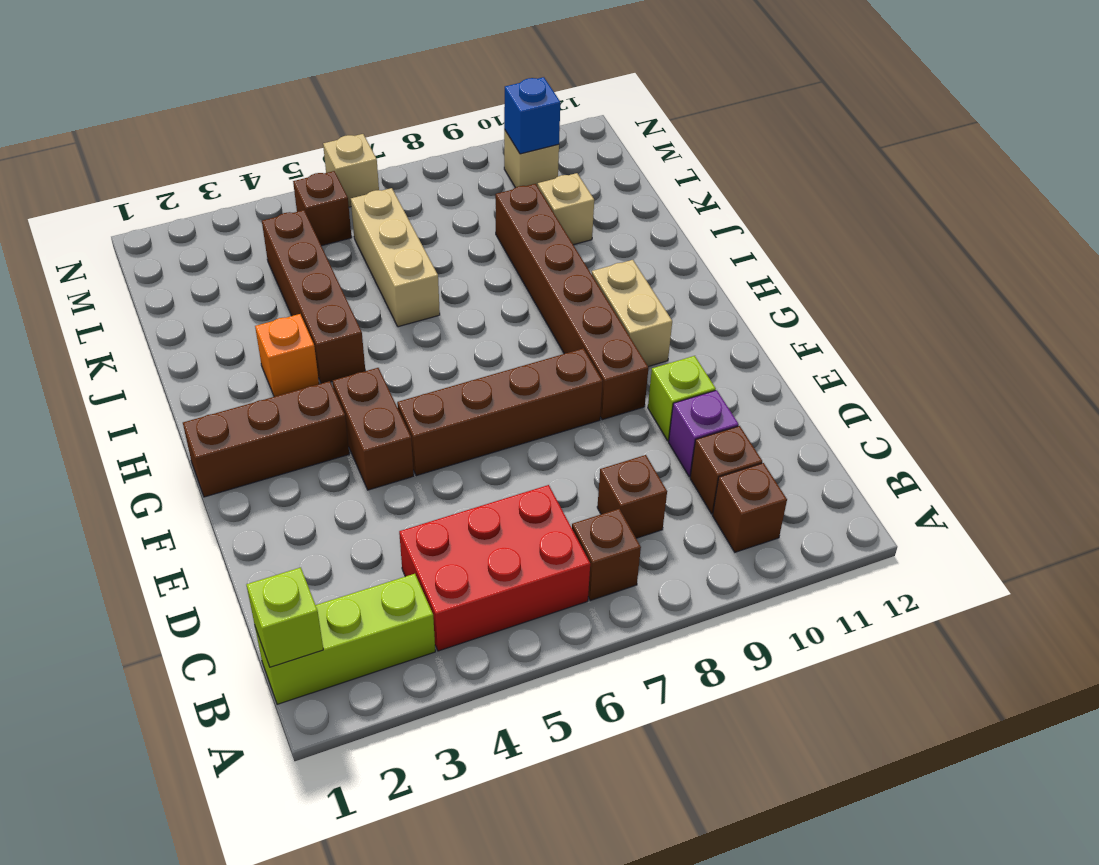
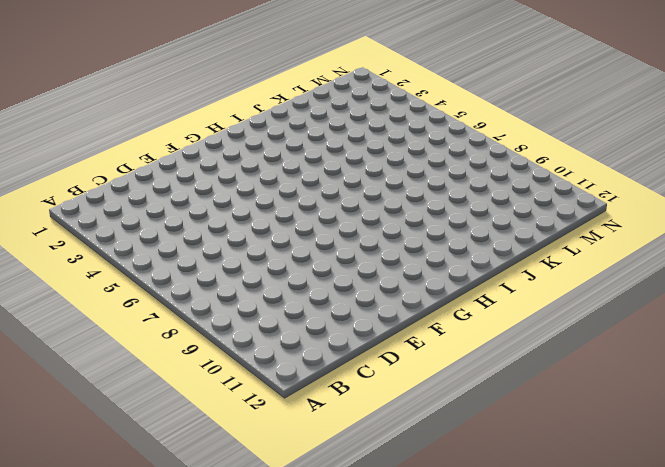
none -> lime brick B1:B3 level 1
none -> red brick B4:C6 level 1
none -> brown brick B7 level 1

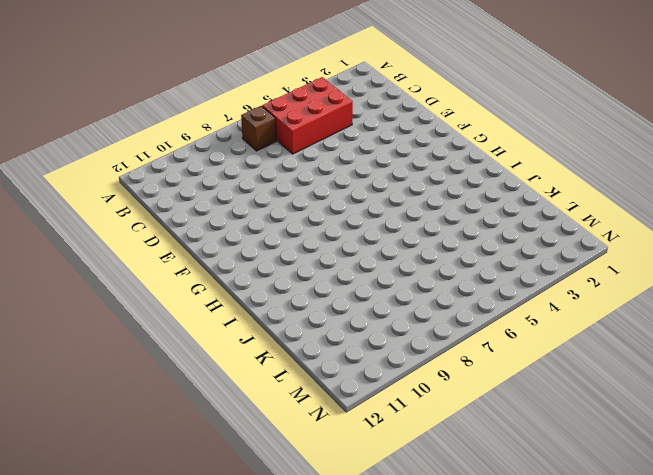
none -> lime brick B1:B3 level 1
none -> brown brick B10 level 1
none -> brown brick C8 level 1

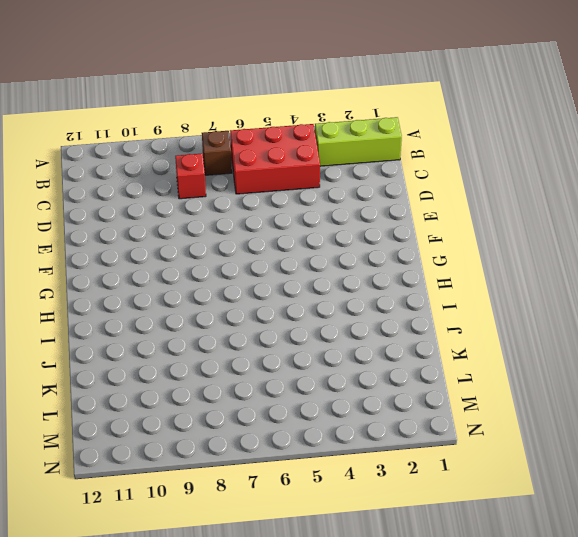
red brick C8 level 1 -> brown brick C8 level 1
none -> brown brick B10 level 1
none -> brown brick C10 level 1
none -> purple brick D10 level 1

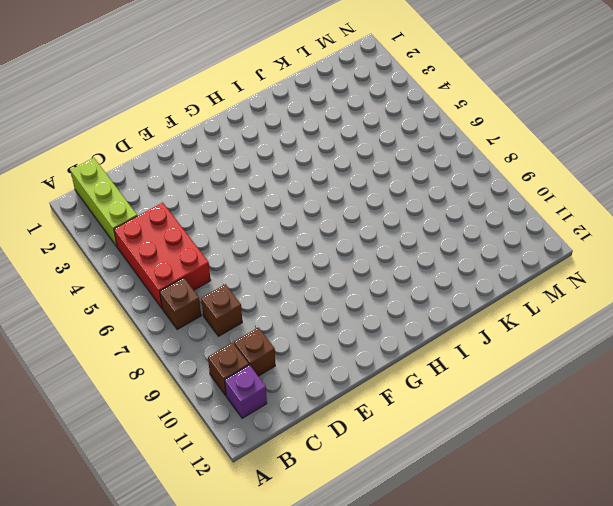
purple brick B11 level 1 -> purple brick D10 level 1
none -> lime brick E10 level 1
none -> brown brick F4:G4 level 1
none -> brown brick F5:F8 level 1

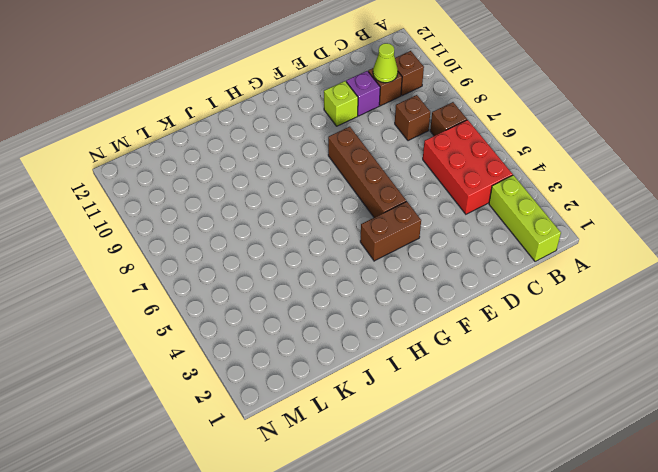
lime cone C10 level 2 -> none
none -> brown brick F9:K9 level 1
none -> brown brick G1:G3 level 1
none -> tan brick G10:H10 level 1

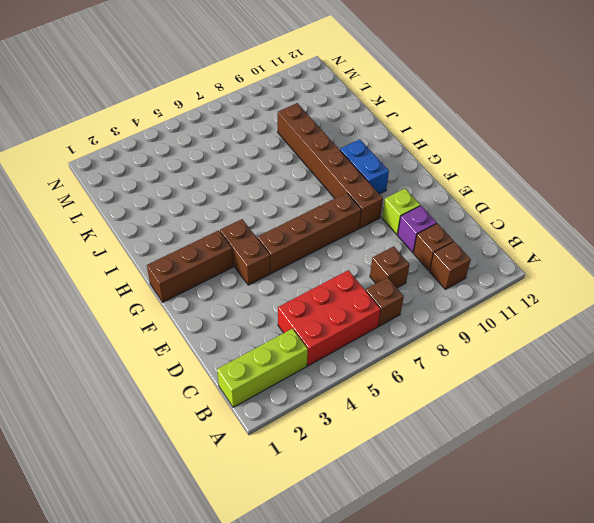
blue brick G10:H10 level 1 -> tan brick G10:H10 level 1
none -> orange brick I3 level 1
none -> brown brick I4:L4 level 1
none -> tan brick J6:L6 level 1

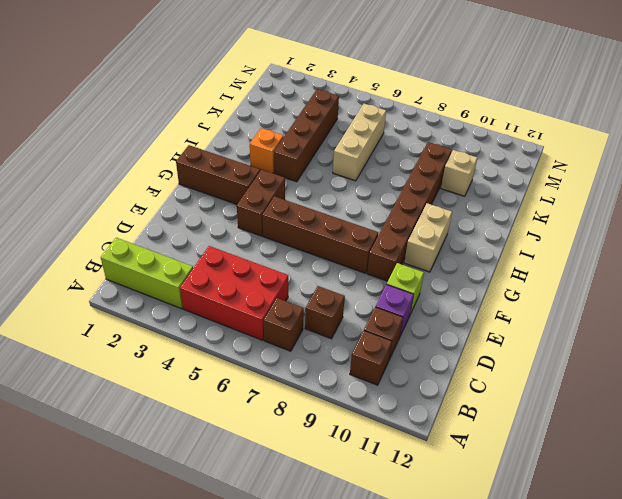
none -> brown brick M5 level 1
none -> tan brick M10 level 1
none -> tan brick N6 level 1

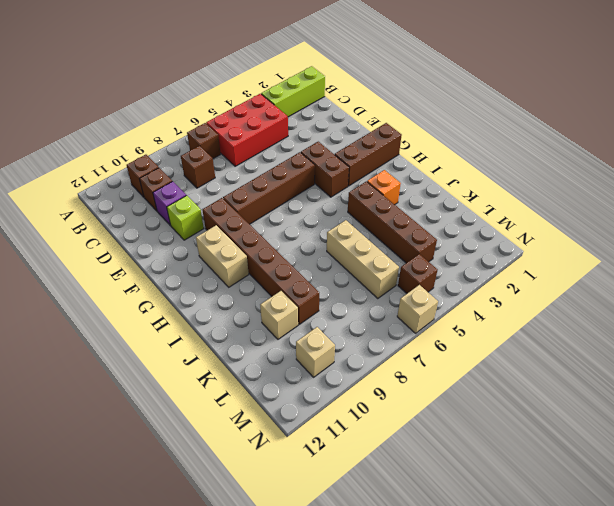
none -> lime brick B1 level 2
none -> blue brick M10 level 2

